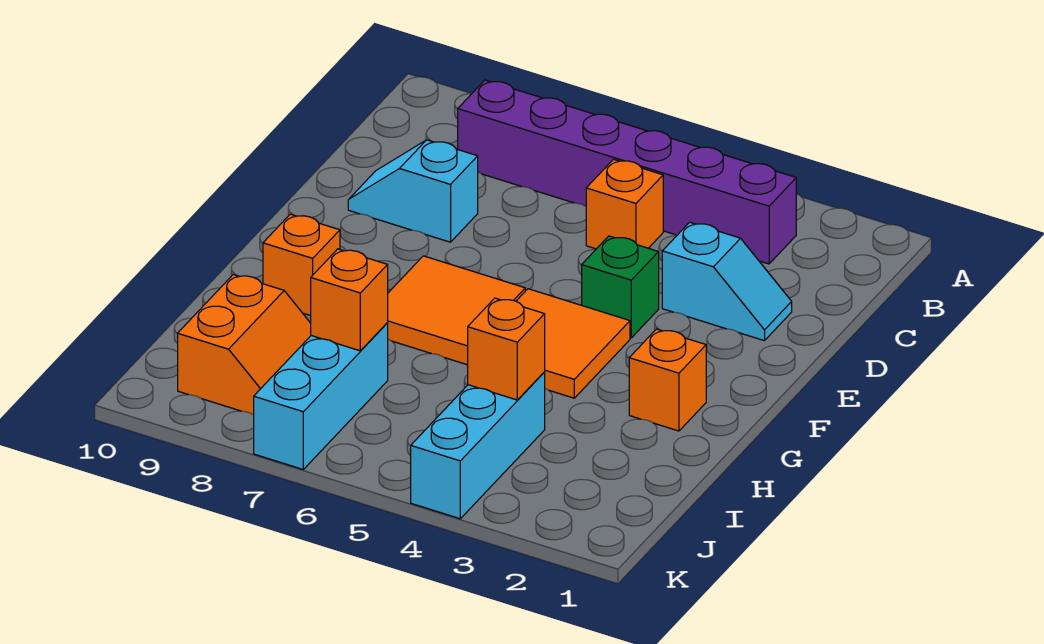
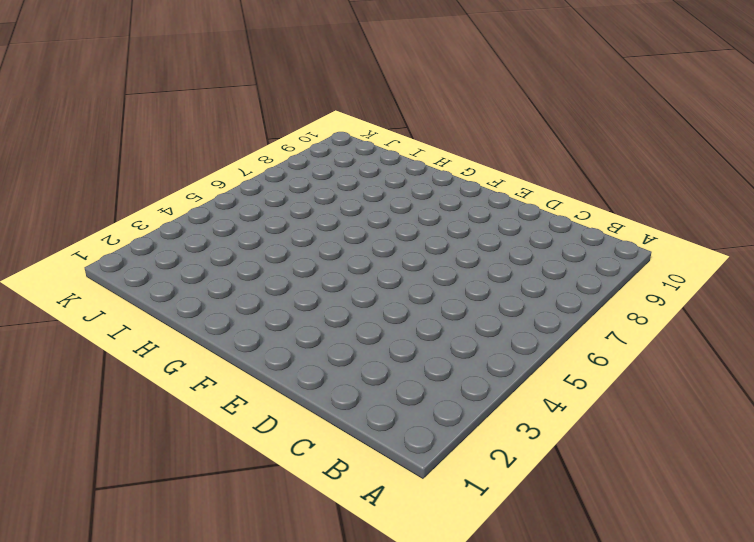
none -> purple brick B3:B8 level 1
none -> orange brick C5 level 1
none -> cyan slope D2:D3 level 1 top 3

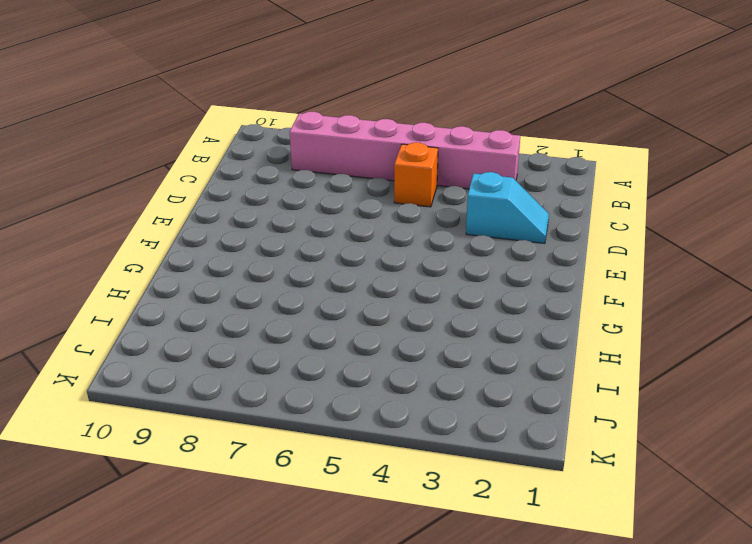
pink brick B3:B8 level 1 -> purple brick B3:B8 level 1
none -> cyan slope D8:D9 level 1 top 8
none -> green brick E4 level 1
none -> orange tile F4:G5 level 1

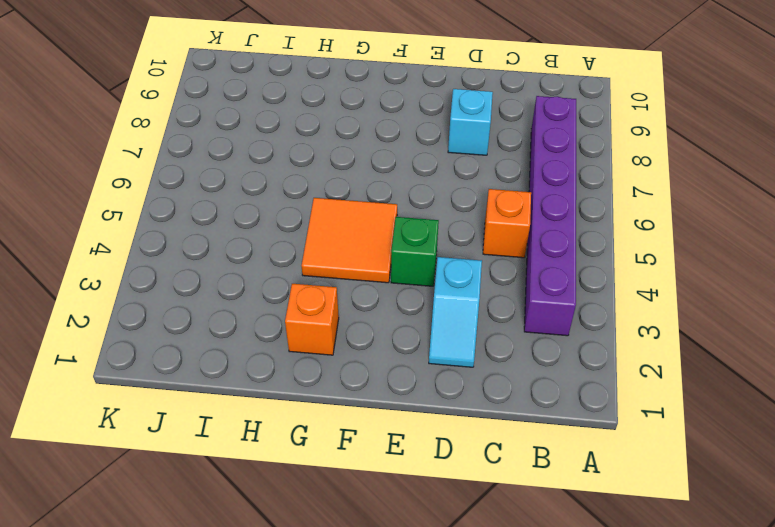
none -> orange tile F6:G7 level 1
none -> orange brick G9 level 1
none -> cyan brick I4:K4 level 1

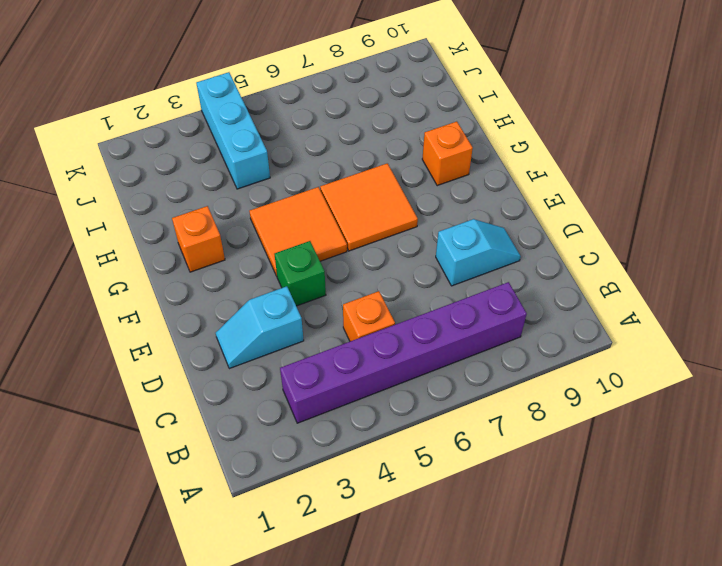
none -> cyan brick I7:K7 level 1
none -> orange slope I8:J9 level 1 top 9
none -> orange brick I4 level 2

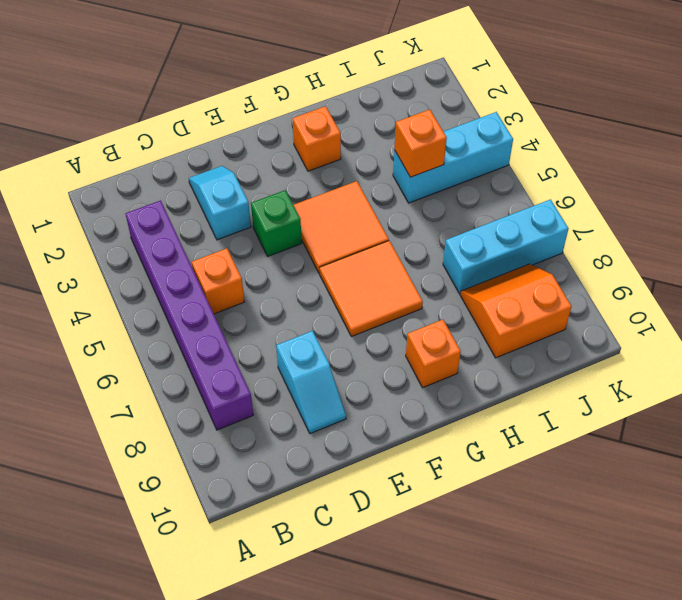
none -> orange brick I7 level 2

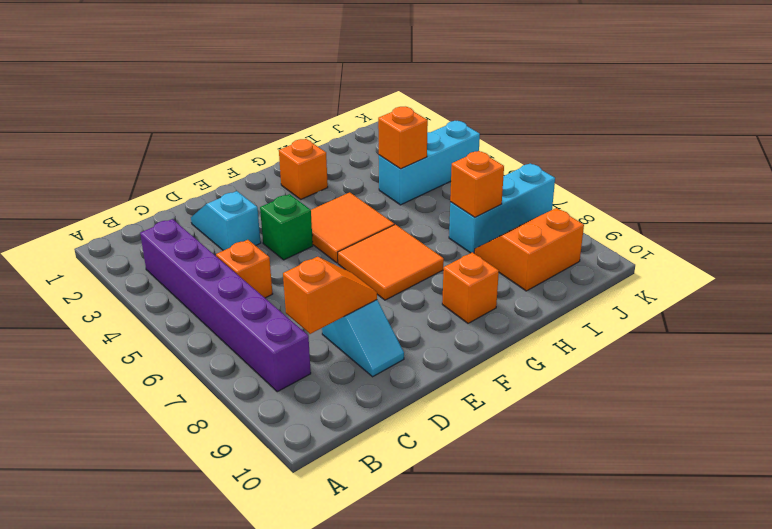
orange slope C8:D8 level 2 top C -> none

